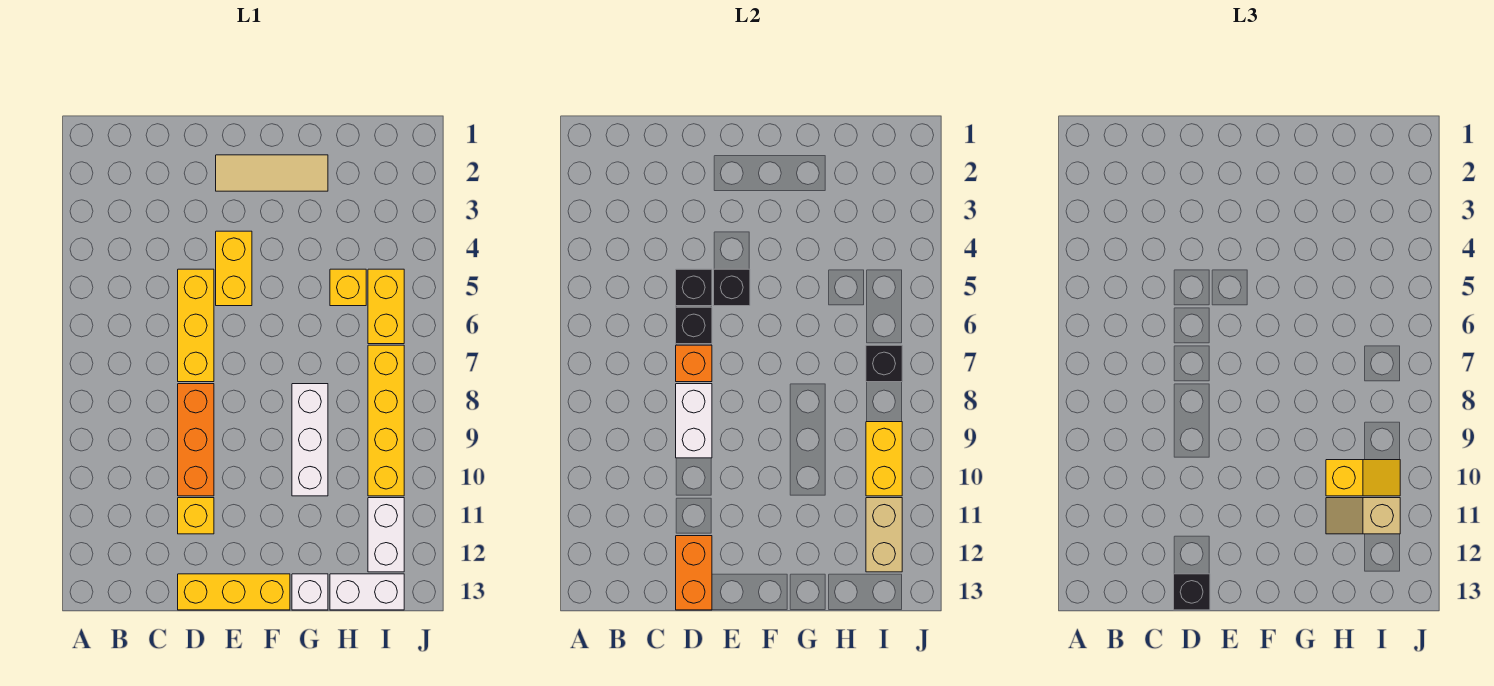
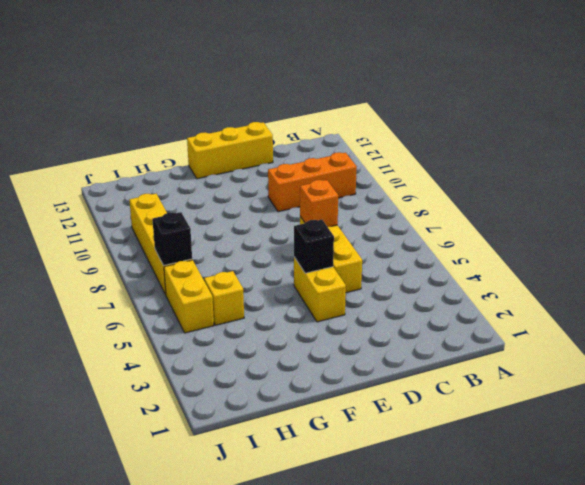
orange brick B10:D10 level 1 -> orange brick D8:D10 level 1
none -> yellow brick D11 level 1
none -> tan tile E2:G2 level 1
none -> white brick G8:G10 level 1

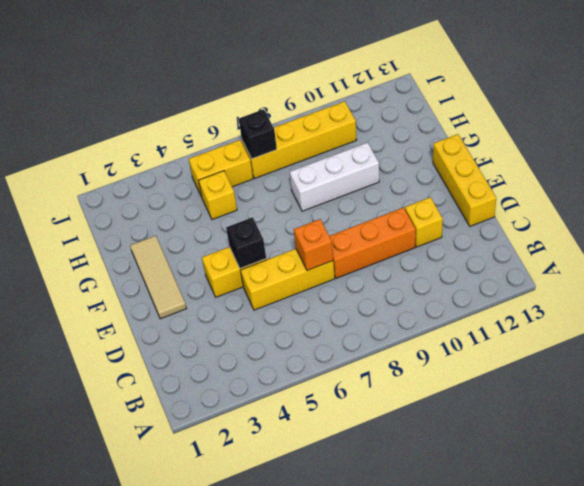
none -> white brick G13 level 1
none -> white brick H13:I13 level 1
none -> white brick I11:I12 level 1

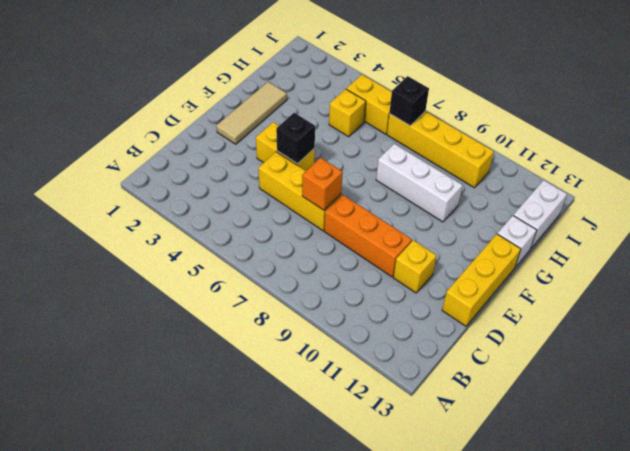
none -> white brick I11:I12 level 1
none -> black brick D5 level 2
none -> black brick D6 level 2

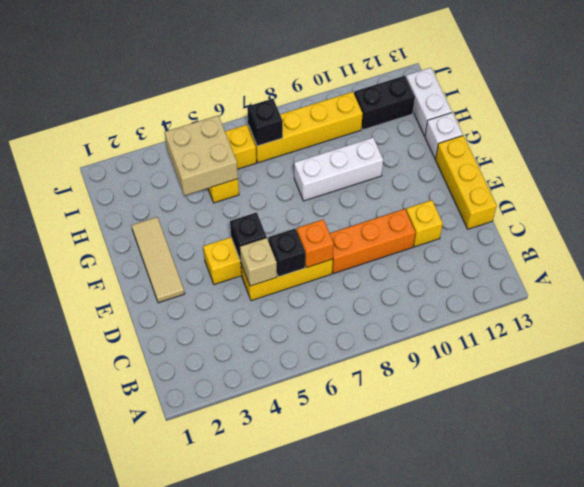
tan brick D5 level 2 -> black brick D5 level 2
tan brick H4:I5 level 2 -> none
black brick I11:I12 level 1 -> white brick I11:I12 level 1
none -> white brick D8:D9 level 2
none -> orange brick D12:D13 level 2
none -> yellow brick I9:I10 level 2

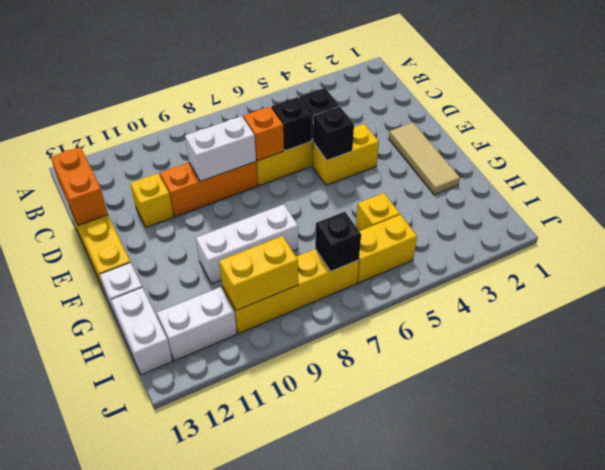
orange brick C13:D13 level 2 -> orange brick D12:D13 level 2
none -> tan brick I11:I12 level 2
none -> black brick D13 level 3
none -> yellow slope H10:I10 level 3 top H

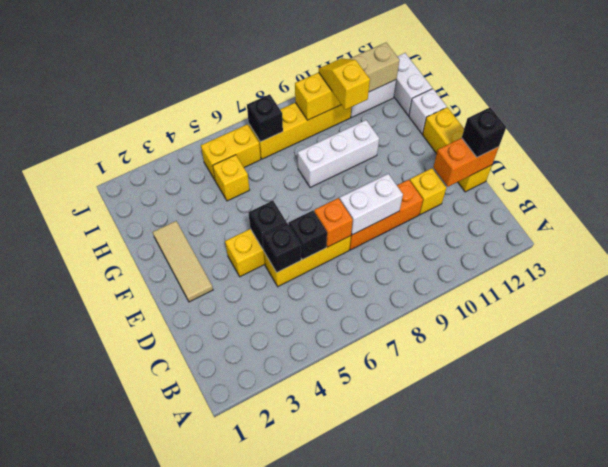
none -> tan slope H11:I11 level 3 top I

